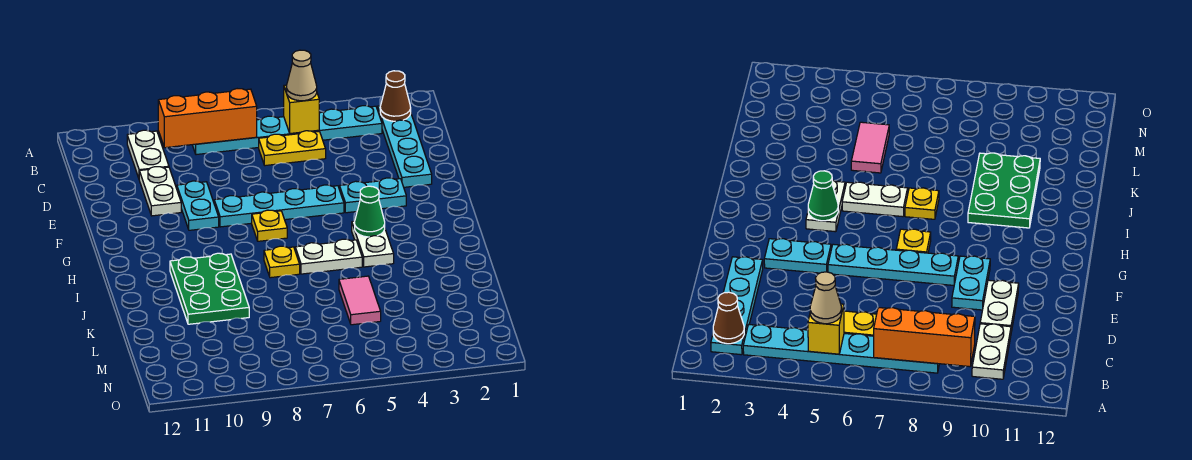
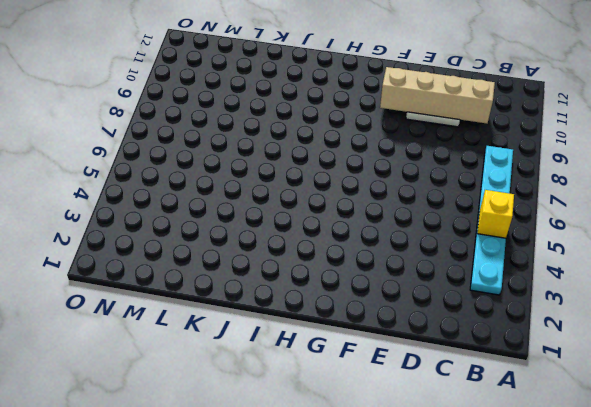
tan brick C10:F10 level 2 -> none
none -> cyan plate B2:E2 level 1
none -> white plate B10:C10 level 1
none -> yellow plate C5:C6 level 1

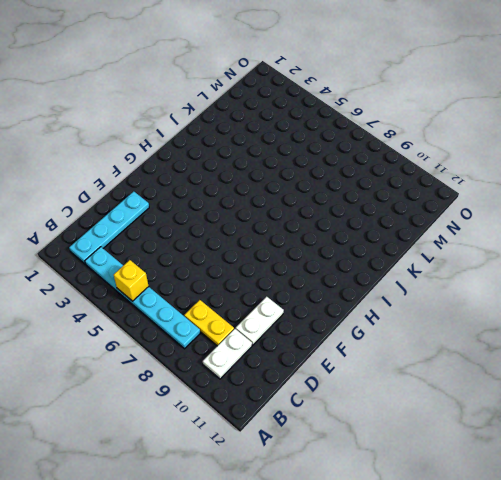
yellow plate C8:C9 level 1 -> yellow plate C5:C6 level 1
none -> cyan plate E9:F9 level 1
none -> cyan plate F3:F4 level 1
none -> cyan plate F5:F8 level 1

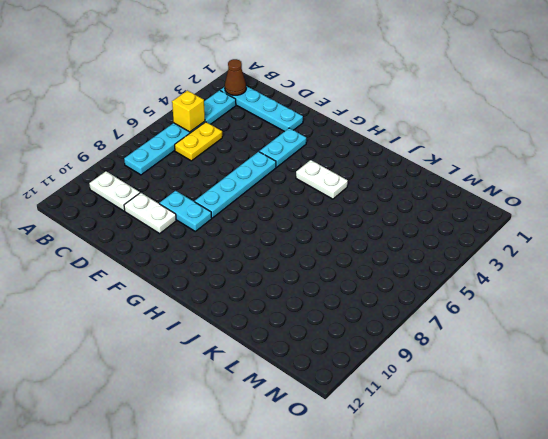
none -> yellow plate G7 level 1
none -> white plate I5:I6 level 1
none -> yellow plate I7 level 1

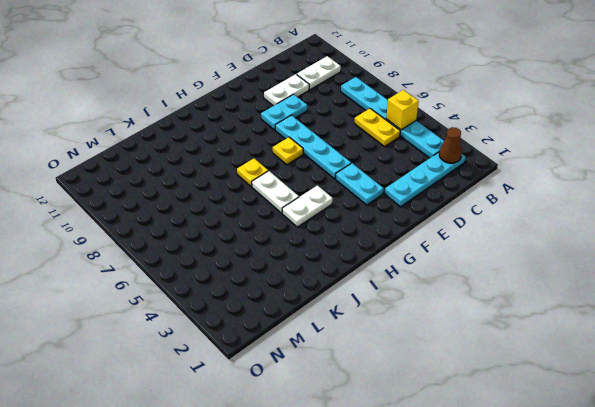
none -> green plate I9:K10 level 1
none -> pink tile K5:L5 level 1
none -> orange brick B7:B9 level 2

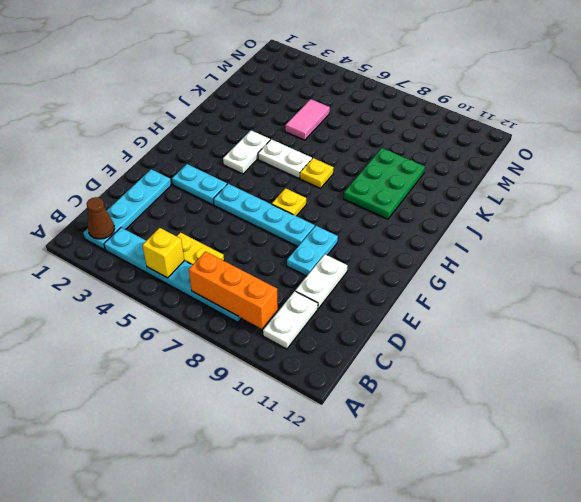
none -> green cone H4 level 2
none -> tan cone B5 level 3

